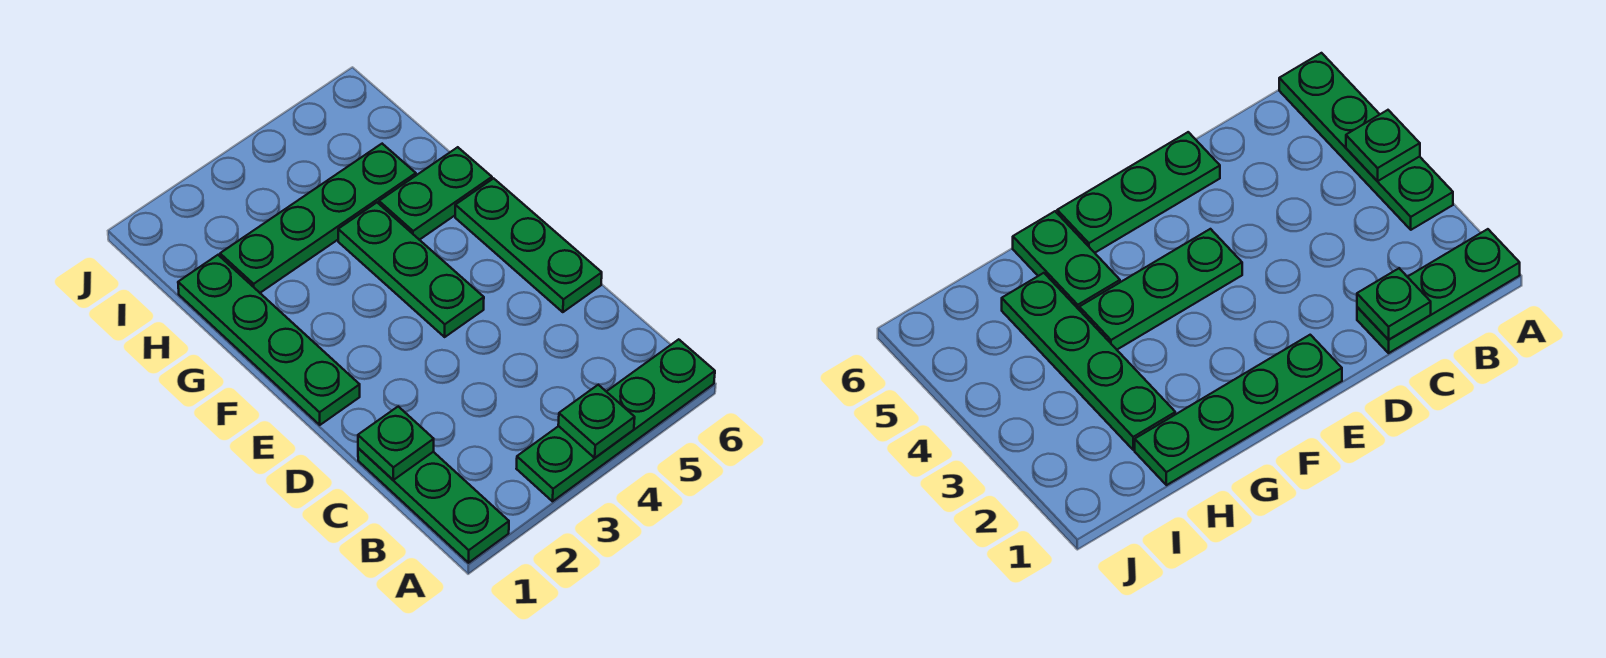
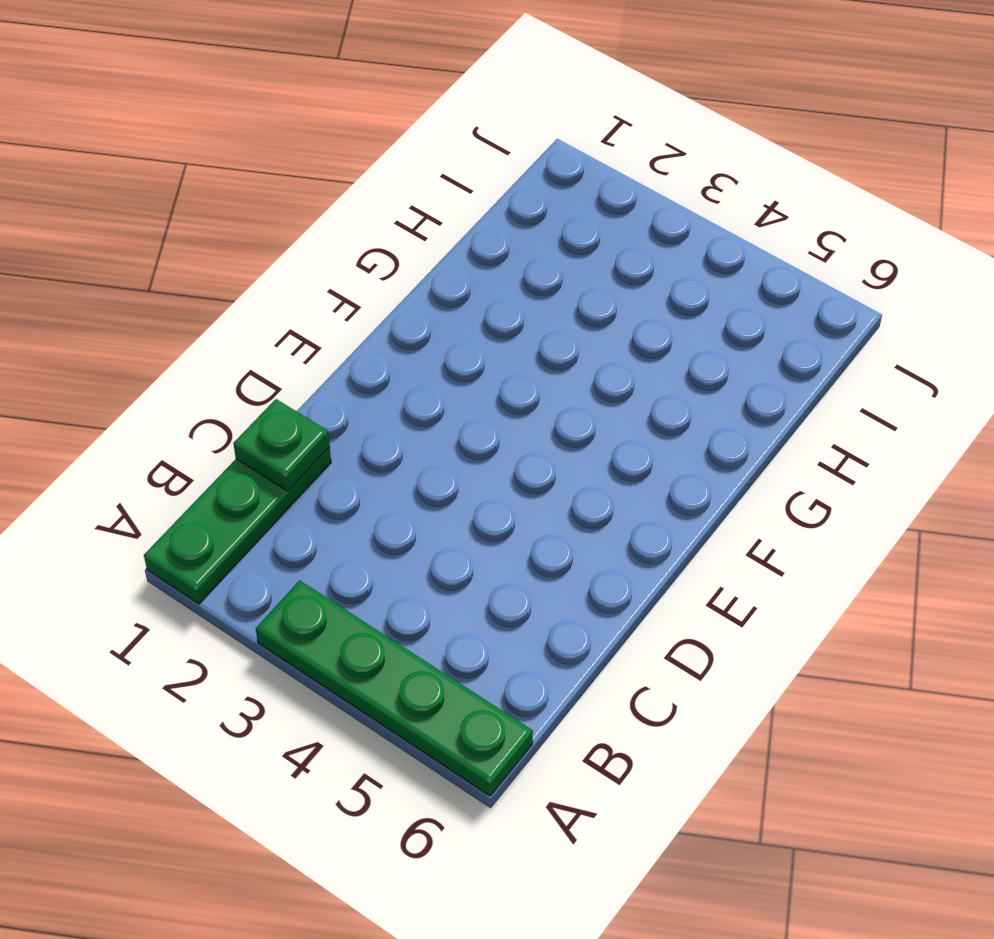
none -> green plate D6:F6 level 1
none -> green plate E1:H1 level 1

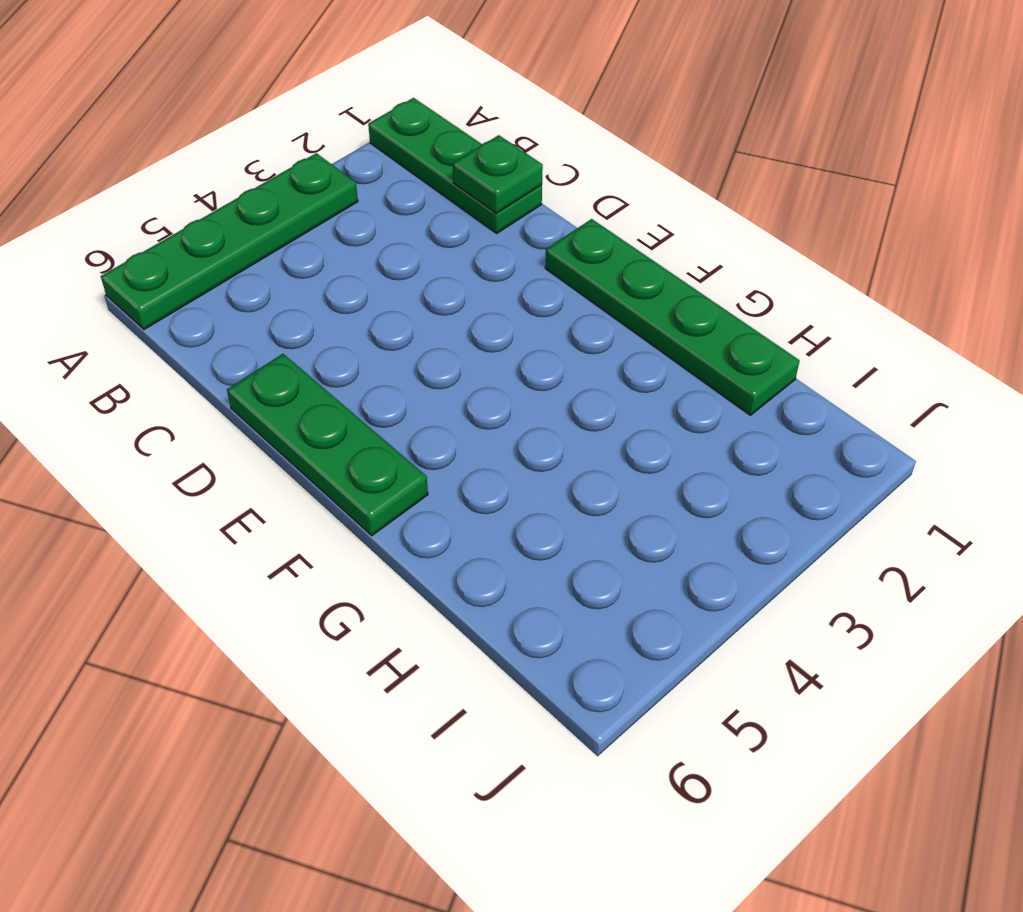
none -> green plate E4:G4 level 1
none -> green plate G5:G6 level 1

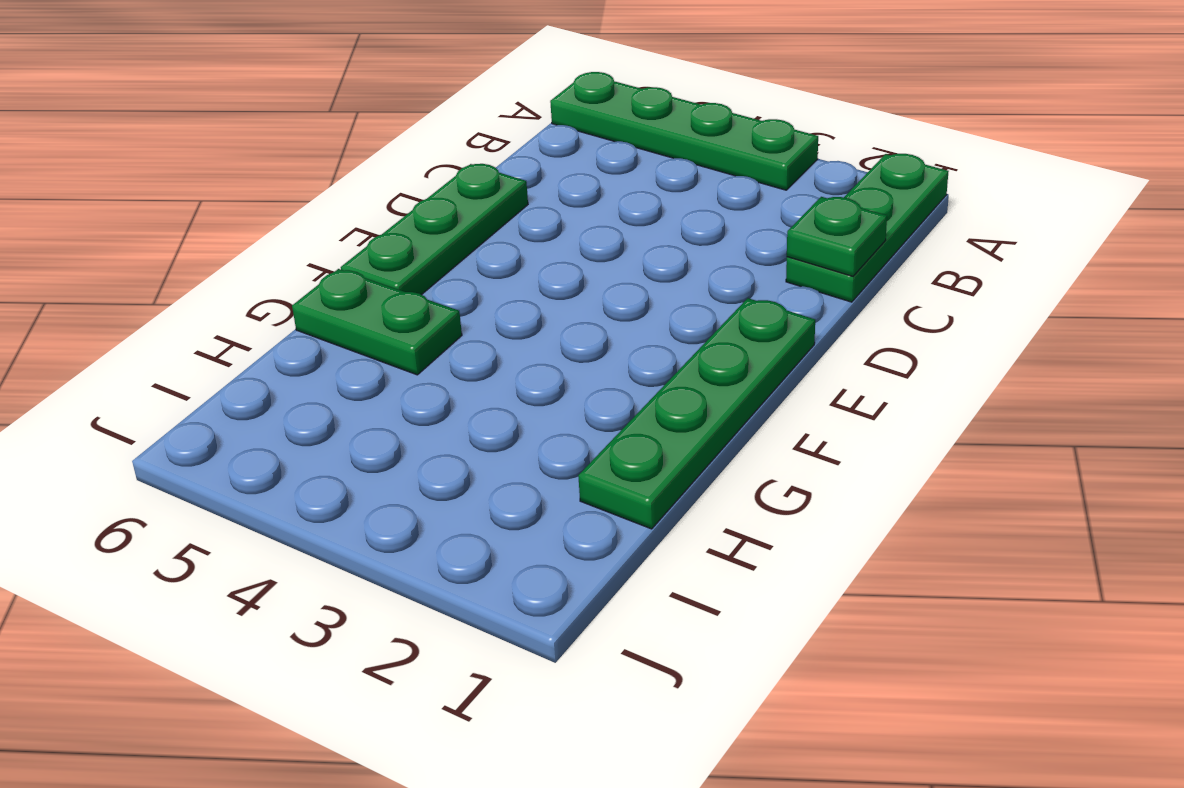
none -> green plate E4:G4 level 1
none -> green plate H2:H5 level 1

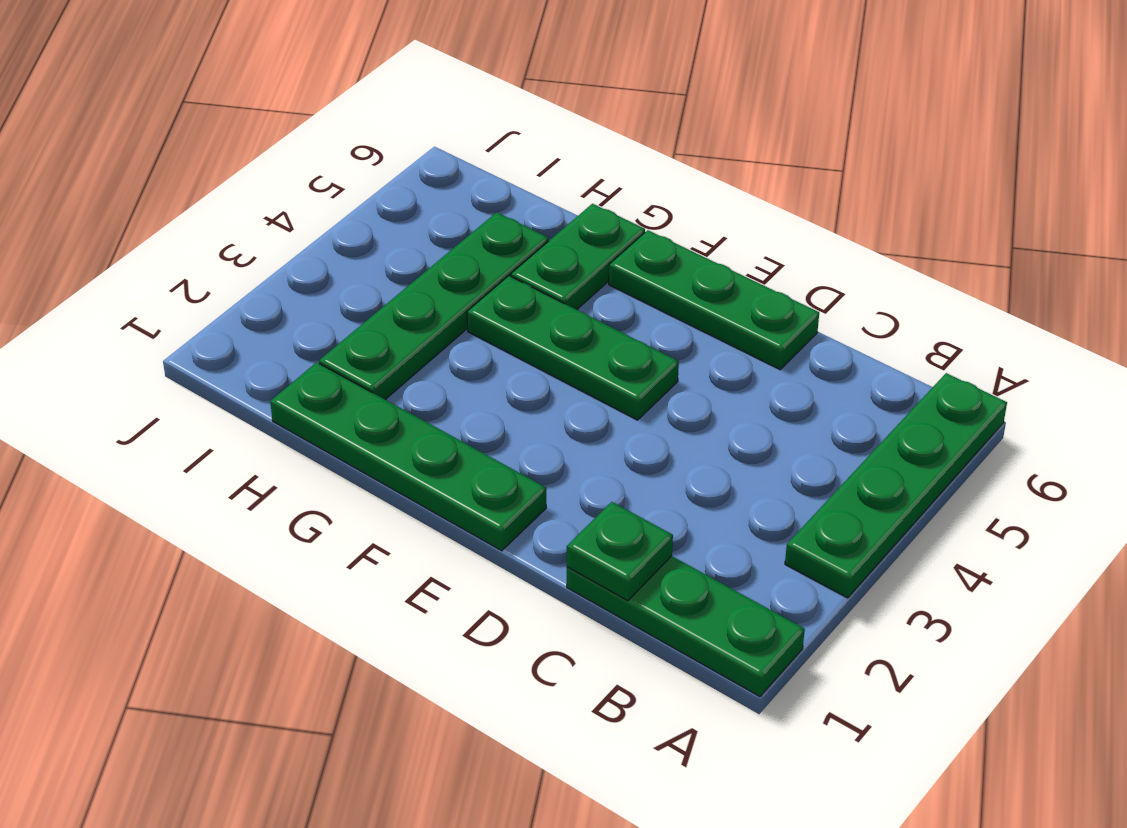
none -> green plate A4 level 2

